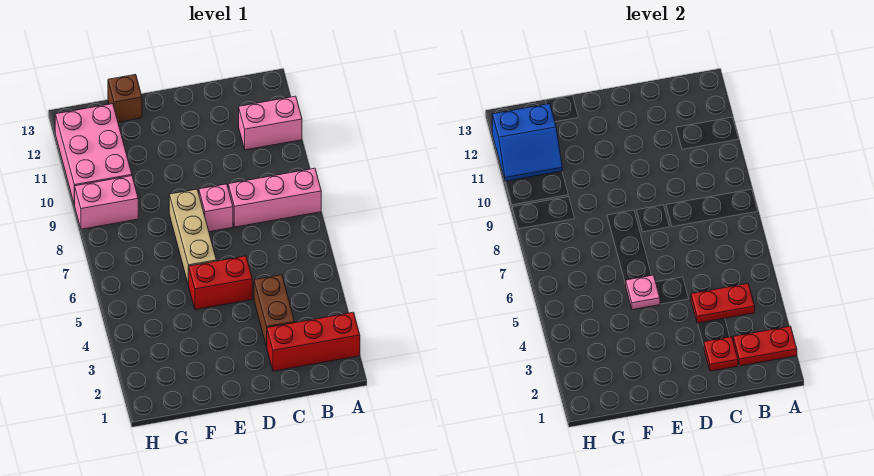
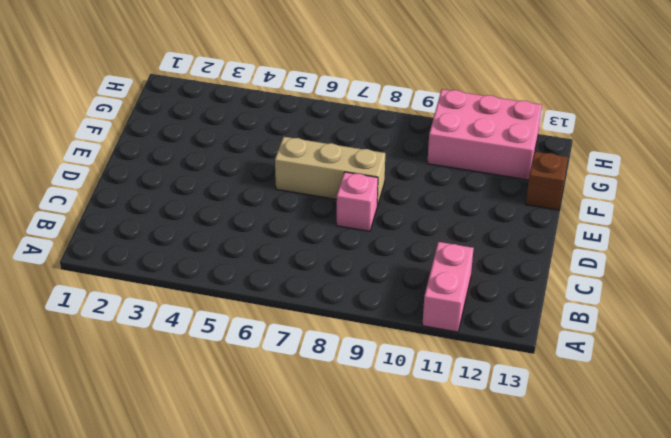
none -> red brick A2:C2 level 1
none -> pink brick A8:C8 level 1
none -> brown brick C3:C4 level 1

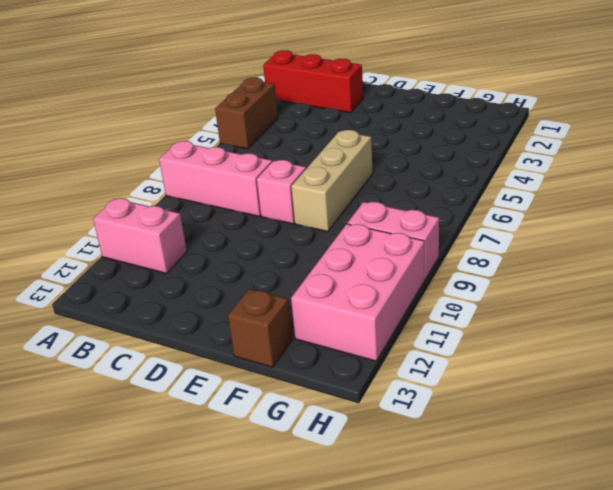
brown brick A4:A5 level 1 -> brown brick C3:C4 level 1
none -> red brick D5:E5 level 1
none -> red plate A2:B2 level 2
none -> red plate B4:C4 level 2

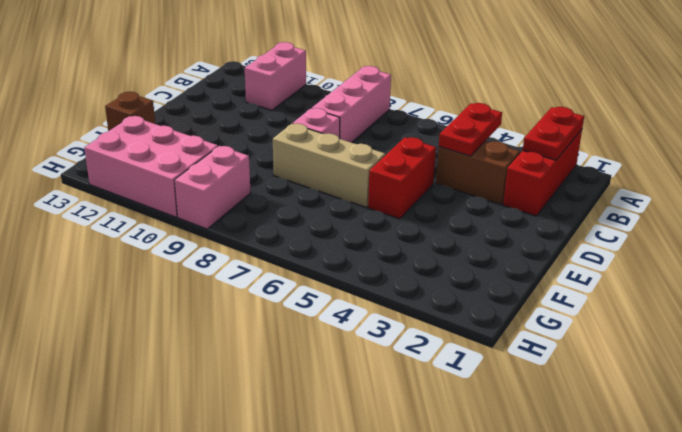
none -> red plate C2 level 2
none -> pink plate E5 level 2
none -> blue slope G11:H12 level 2 top 12

